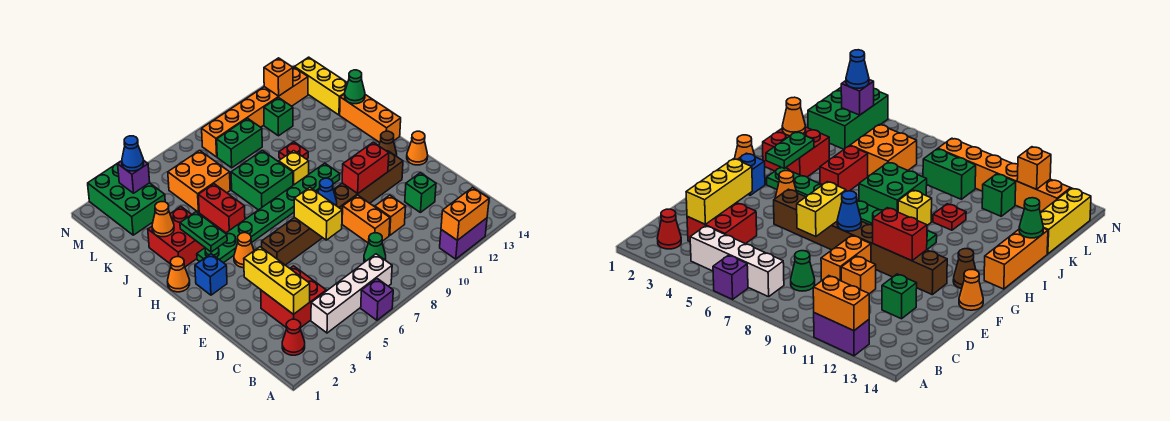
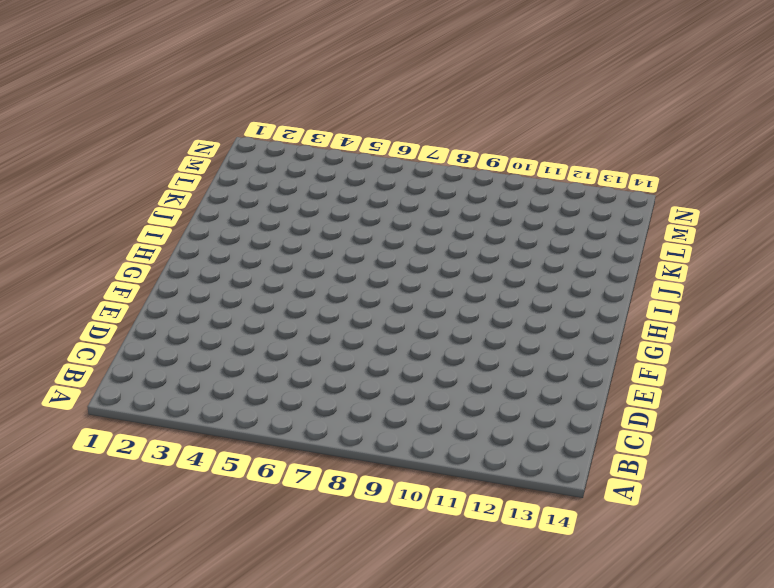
none -> purple brick A6 level 1
none -> purple brick A11:A12 level 1
none -> red cone B2 level 1
none -> white brick B4:B7 level 1

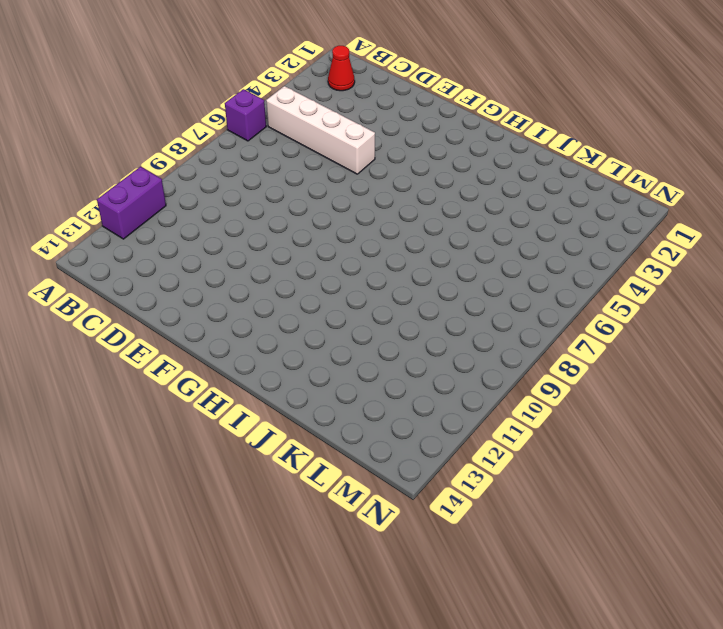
white brick B5:E5 level 1 -> white brick B4:B7 level 1
none -> red brick C3:D4 level 1
none -> green cone C8 level 1
none -> orange brick D9:E9 level 1
none -> orange brick D10 level 1

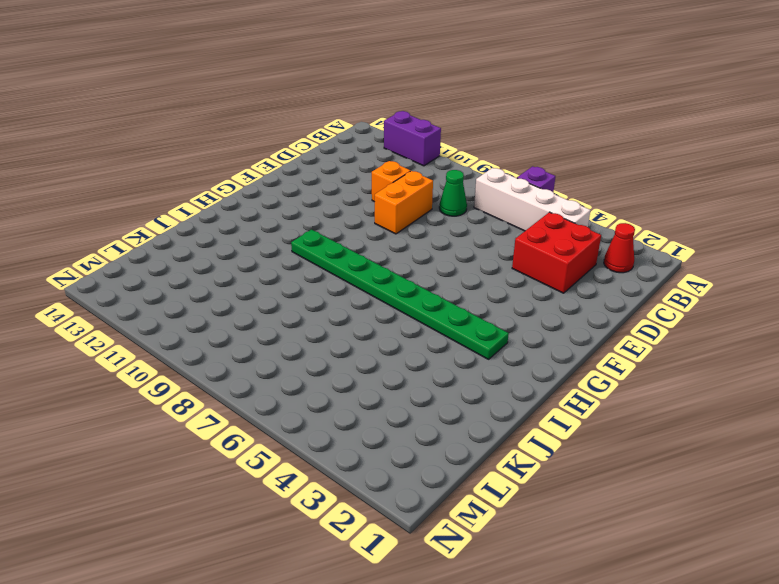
none -> green brick D12 level 1
none -> brown brick F5:F12 level 1
none -> orange cone F14 level 1
none -> blue brick G2 level 1

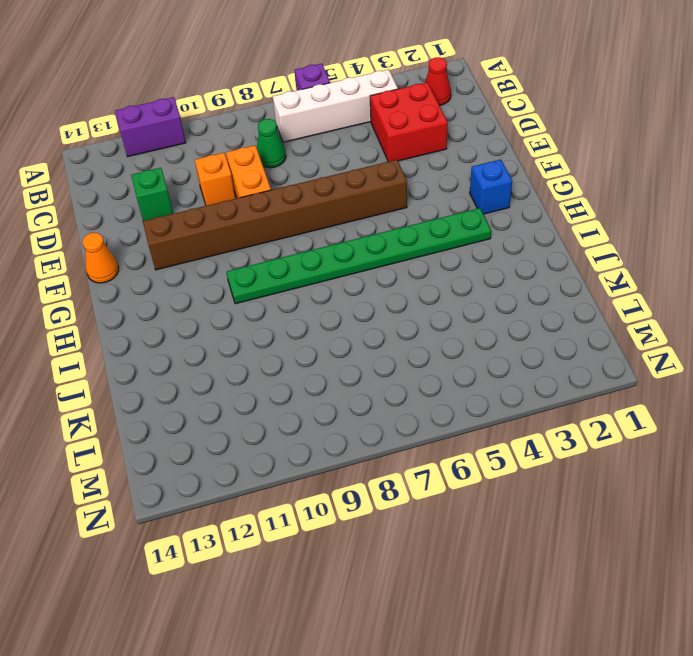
none -> orange cone G4 level 1
none -> brown cone G13 level 1
none -> orange cone H1 level 1
none -> orange brick H14:J14 level 1

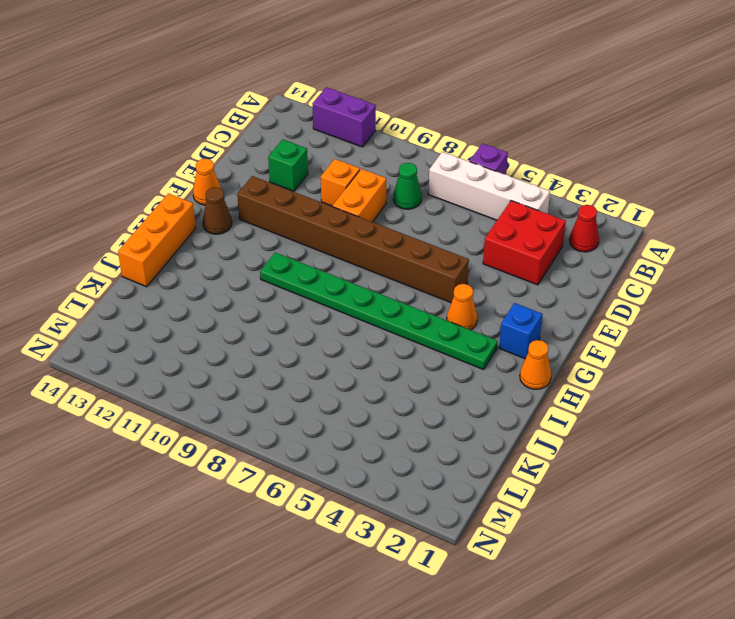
none -> red brick I2:J3 level 1
none -> red brick I5:J5 level 1
none -> green brick I7:J8 level 1
none -> yellow brick I9 level 1

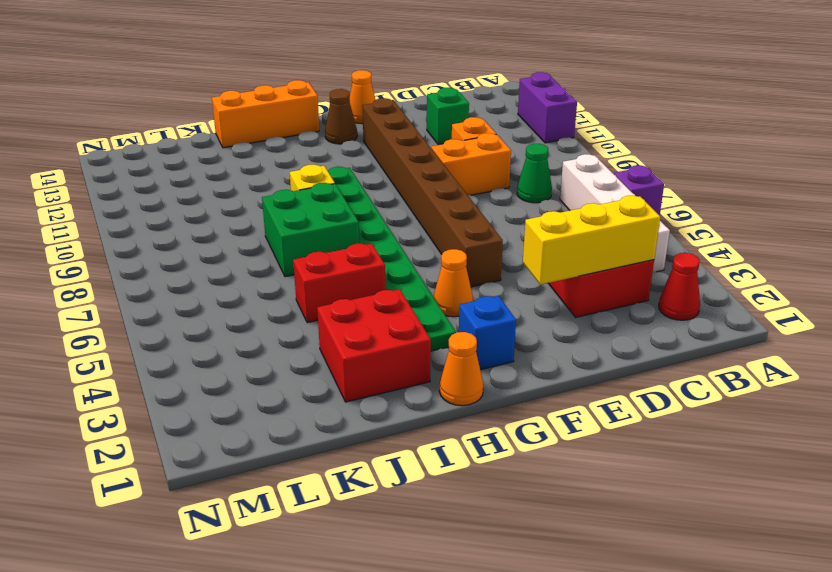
none -> red plate J10 level 1
none -> orange brick K5:L6 level 1
none -> yellow brick K14:M14 level 1
none -> green brick L2:N3 level 1

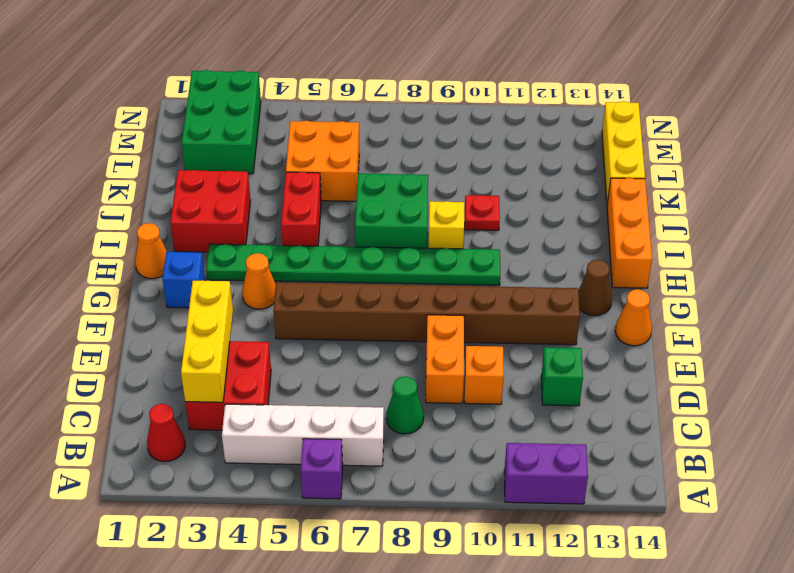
none -> green brick L8:L9 level 1
none -> green brick L11 level 1
none -> orange brick M8:M13 level 1
none -> orange brick A11:A12 level 2

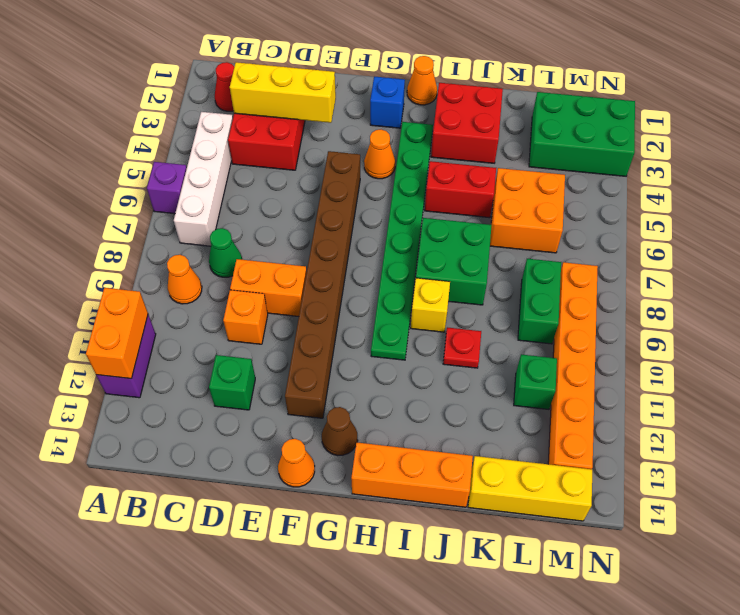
orange cone B9 level 1 -> orange cone J2 level 2
none -> yellow brick E7:F7 level 2
none -> blue cone F8 level 2
none -> red brick F10:F11 level 2
none -> green plate H3:I3 level 2

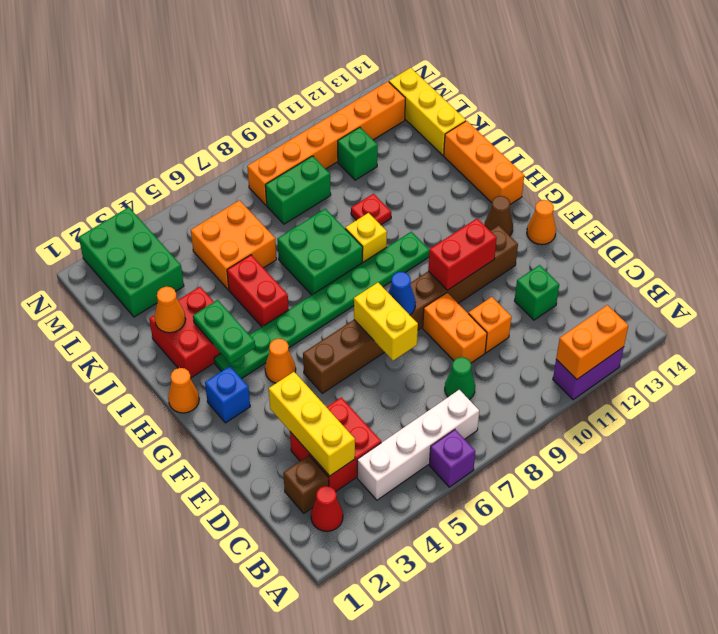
brown brick C2 level 1 -> none
none -> green cone J14 level 2
none -> purple brick M3 level 2
none -> orange brick M12 level 2
none -> blue cone M3 level 3

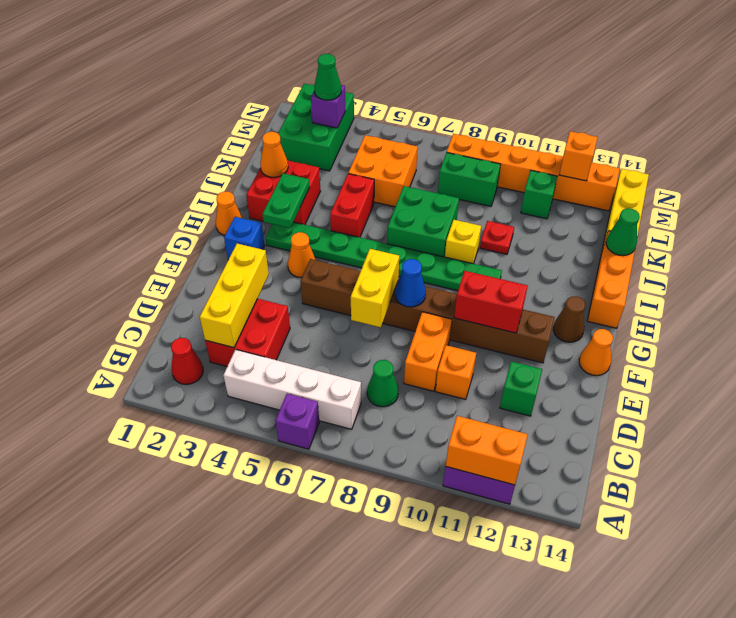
green cone M3 level 3 -> blue cone M3 level 3

